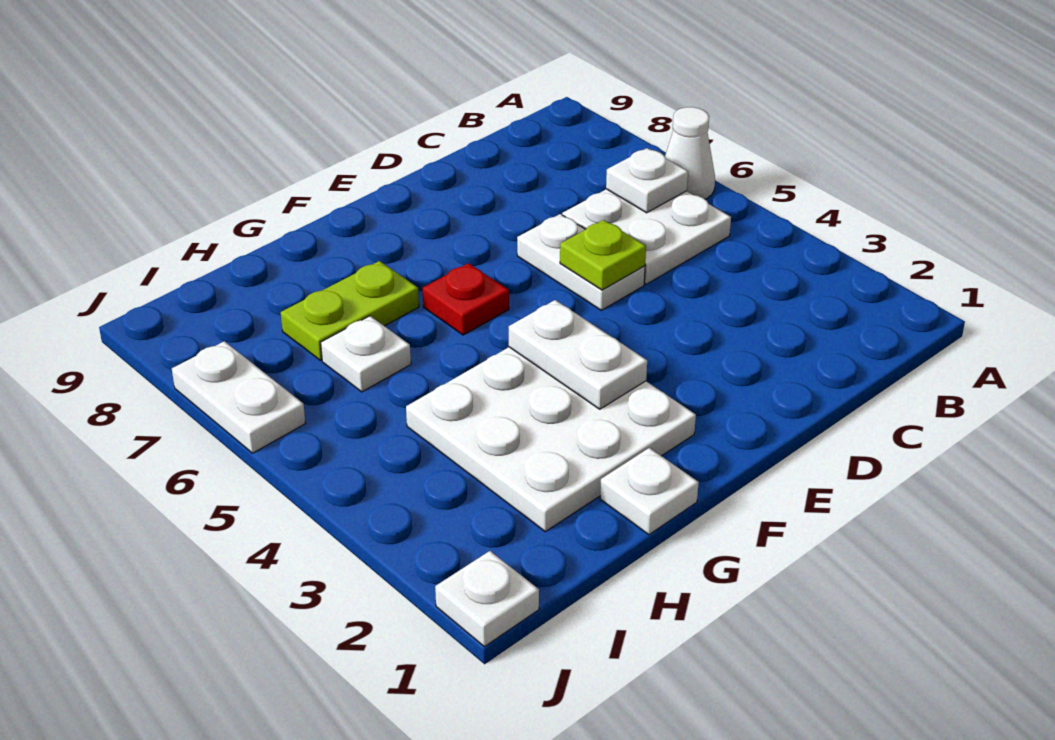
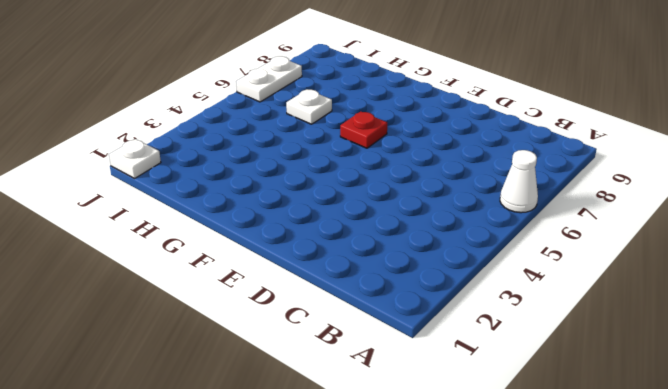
none -> white plate B5:C6 level 1
none -> white plate D5:D6 level 1
none -> white plate F2:H4 level 1

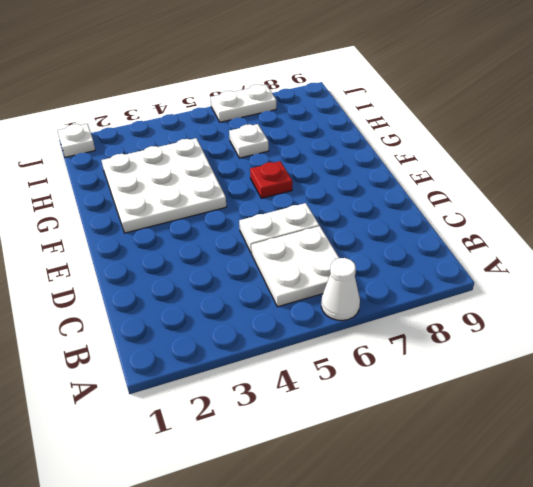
none -> white plate G1 level 1
none -> lime plate G7:H7 level 1
none -> white plate B6 level 2

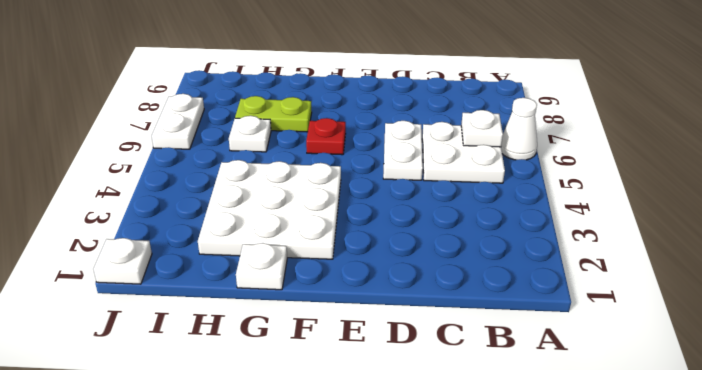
none -> lime plate D5 level 2
none -> white plate F3:F4 level 2

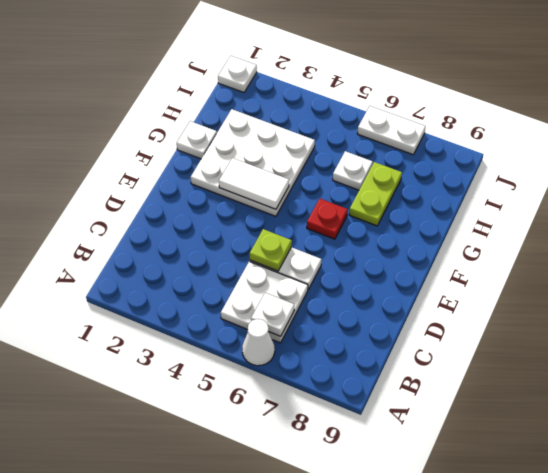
white tile F3:F4 level 2 -> white plate F3:F4 level 2

